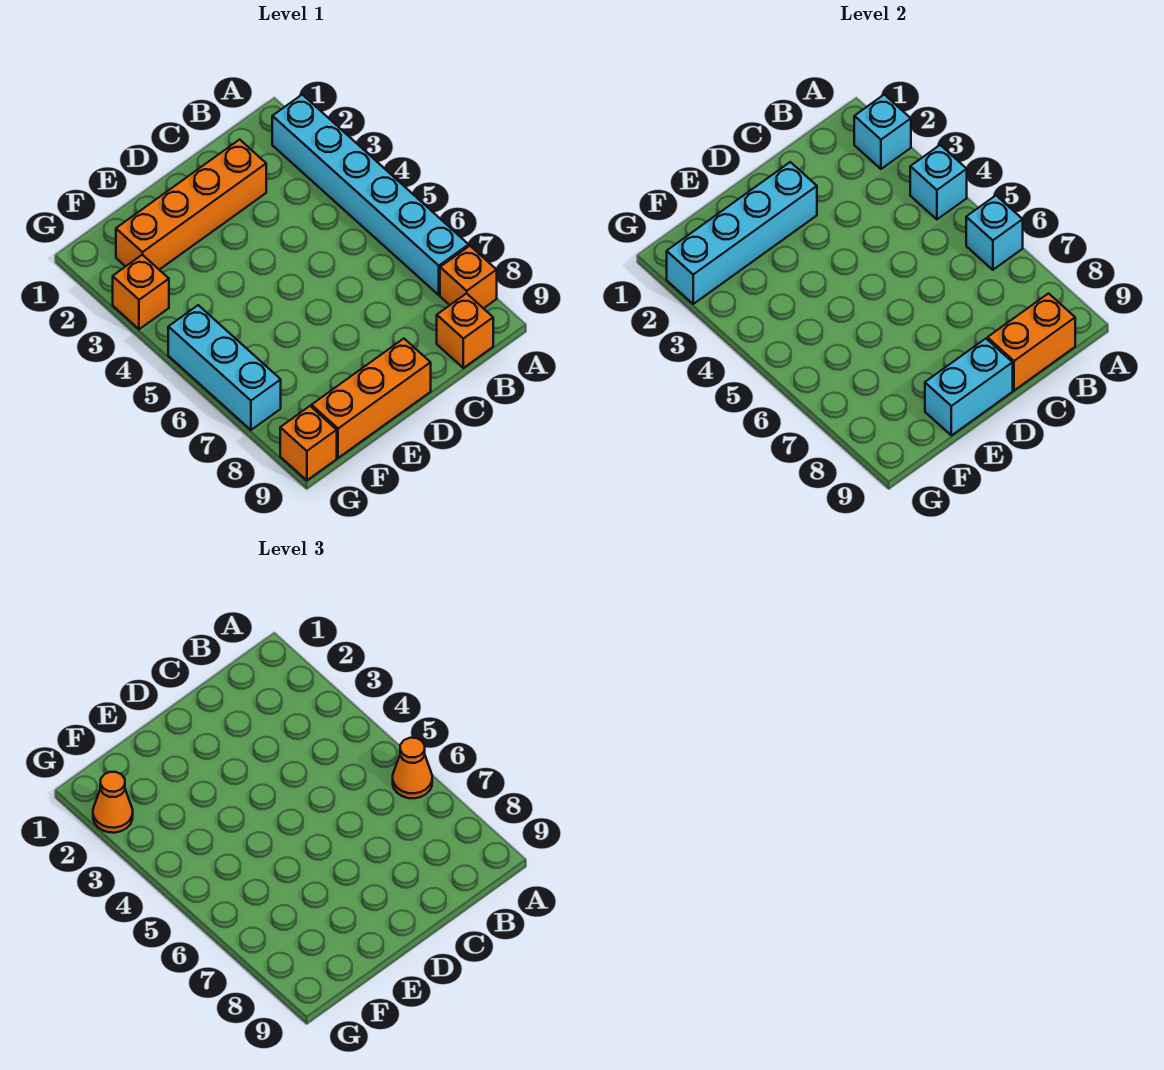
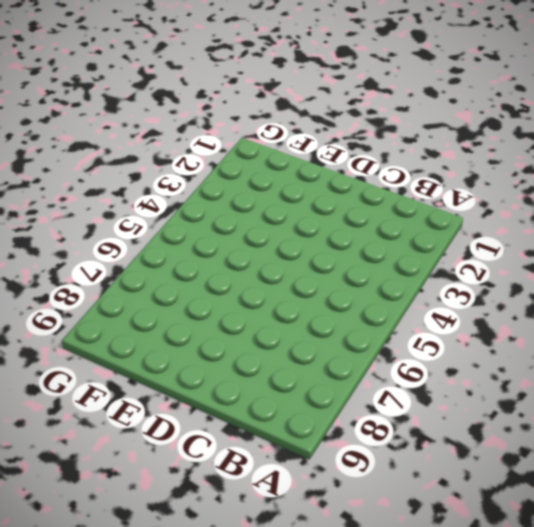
none -> cyan brick A2:A7 level 1
none -> orange brick A8 level 1
none -> orange brick B9 level 1

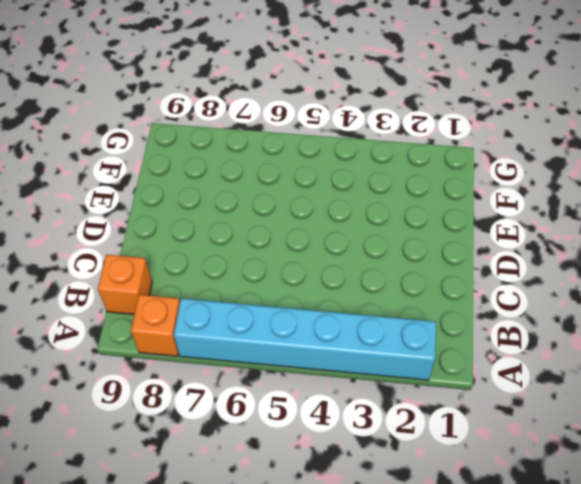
none -> orange brick C2:F2 level 1
none -> orange brick D9:F9 level 1
none -> orange brick G3 level 1

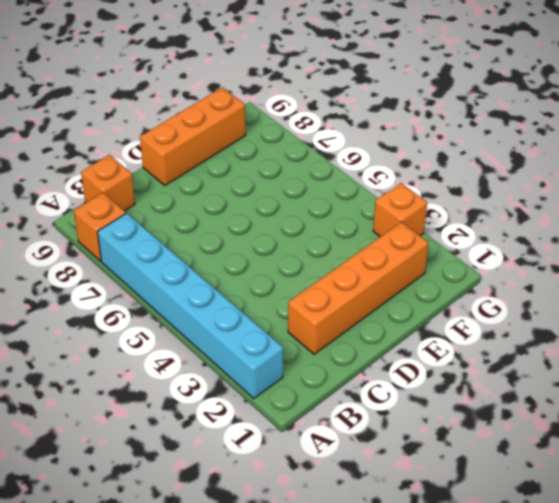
none -> cyan brick G5:G7 level 1
none -> orange brick G9 level 1
none -> cyan brick A2 level 2

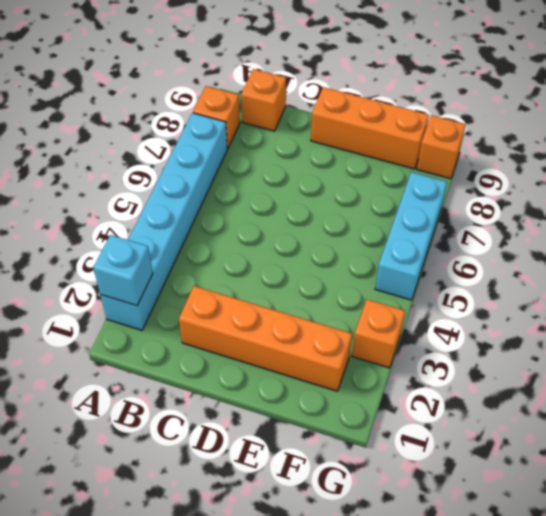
none -> cyan brick A4 level 2
none -> cyan brick A6 level 2
none -> orange brick B9:C9 level 2

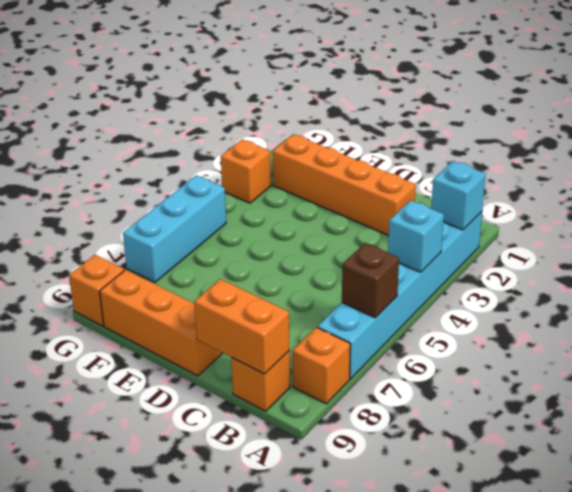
brown brick A6 level 2 -> cyan brick A6 level 2
none -> cyan brick D2:G2 level 2
none -> cyan brick D9:E9 level 2
none -> orange cone A6 level 3

